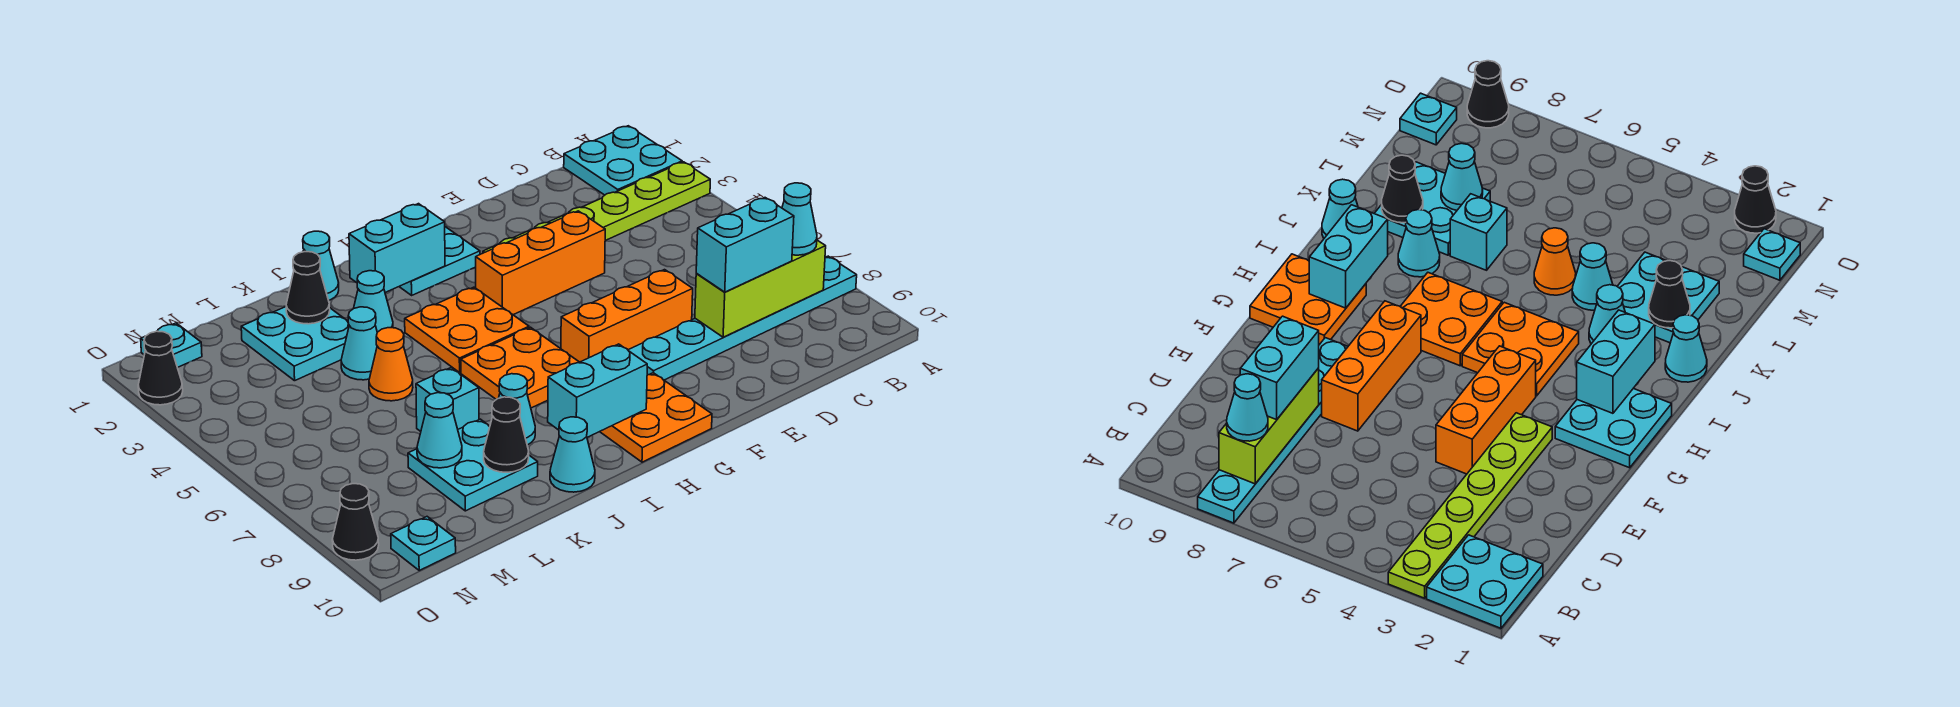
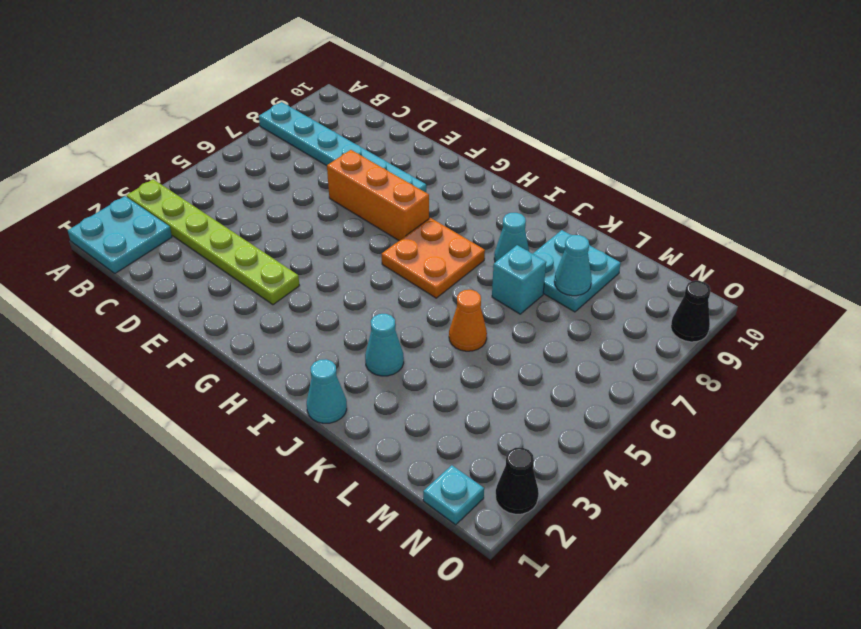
none -> orange brick E4:G4 level 1
none -> cyan plate G1:H2 level 1
none -> orange plate G9:H10 level 1
none -> orange plate H4:I5 level 1

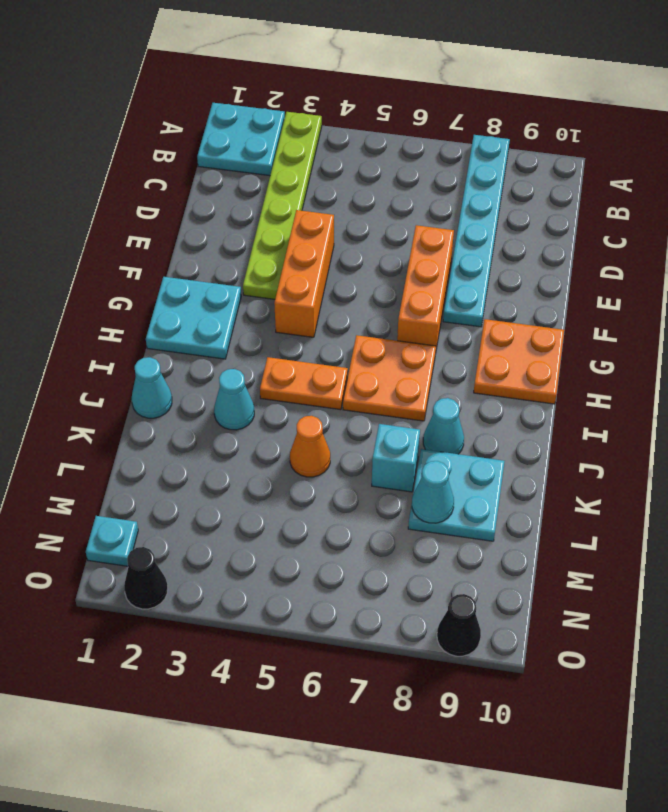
orange plate I4:I5 level 1 -> orange plate H4:I5 level 1
none -> cyan cone J10 level 1
none -> cyan plate K2:L3 level 1
none -> cyan cone K4 level 1
none -> cyan plate N10 level 1

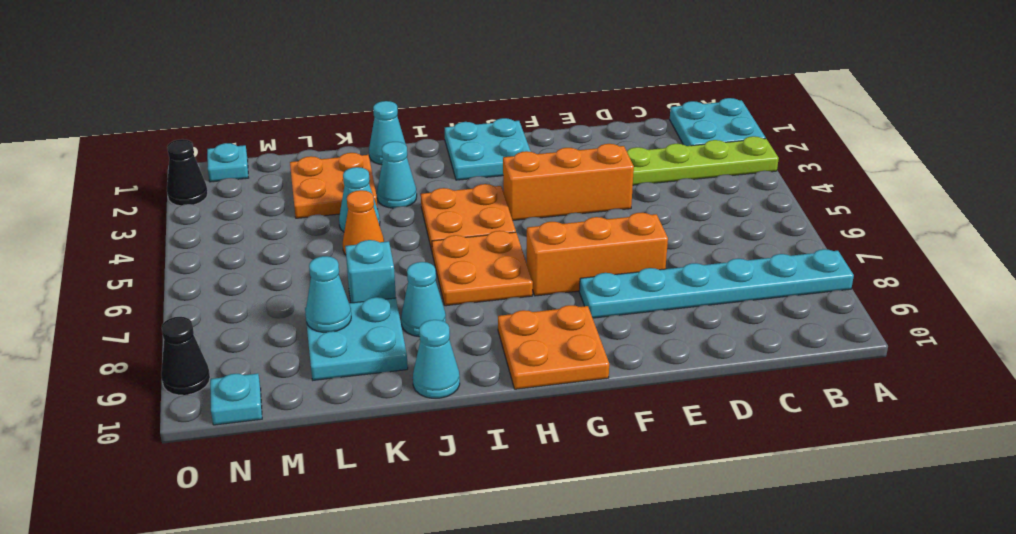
orange plate K2:L3 level 1 -> cyan plate K2:L3 level 1
none -> lime brick B8:D8 level 2
none -> cyan brick H2:I2 level 2
none -> cyan brick H9:I9 level 2
none -> black cone K2 level 2

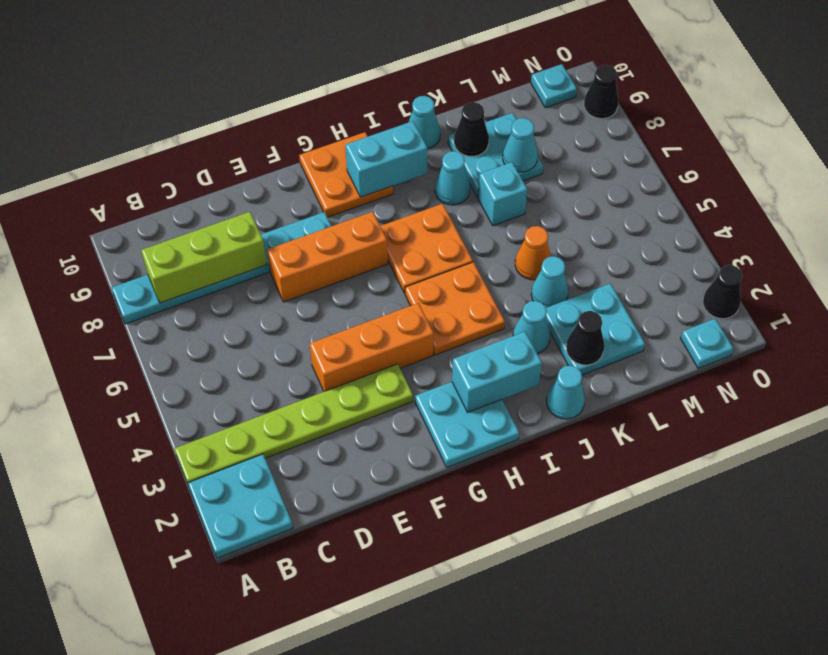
none -> cyan cone B8 level 3
none -> cyan brick C8:D8 level 3

